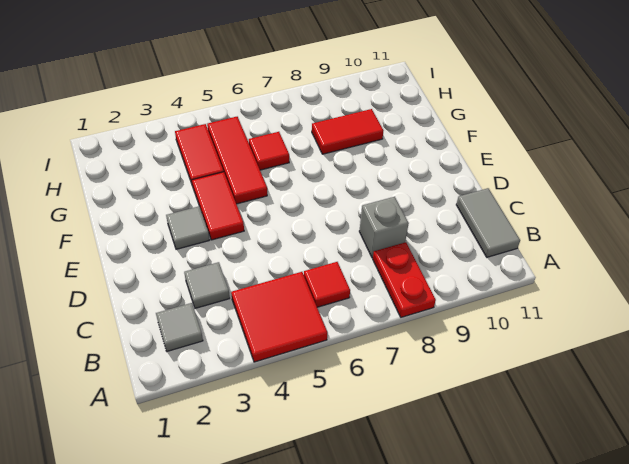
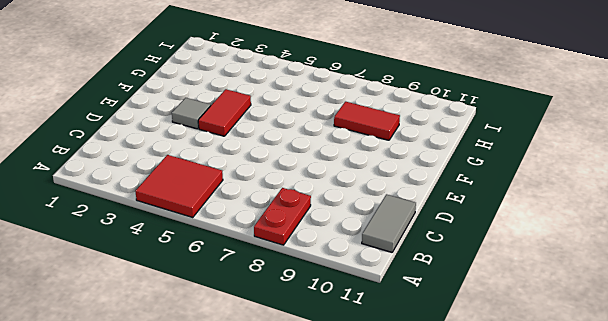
none -> grey tile B2 level 1
none -> red tile B6 level 1
none -> grey tile C3 level 1

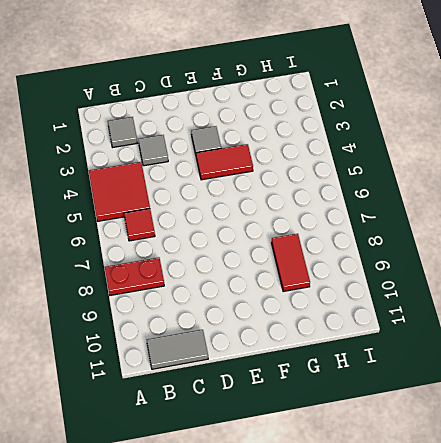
none -> grey brick C8 level 1
none -> red tile F5:H5 level 1
none -> red tile G4:H4 level 1

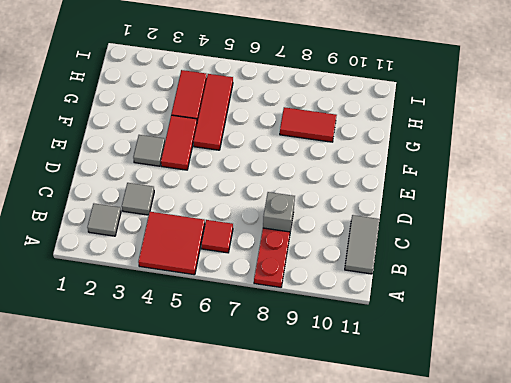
none -> red tile G6 level 1

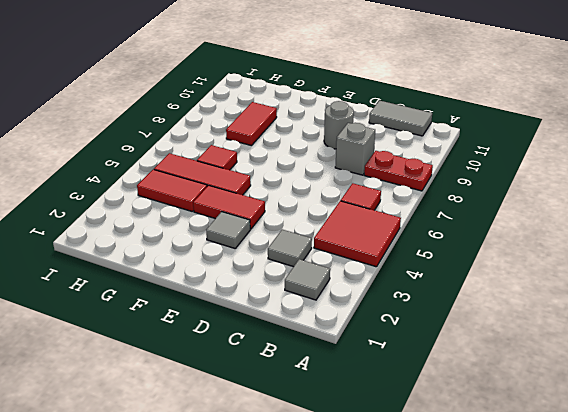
grey round brick D9 level 1 -> none

